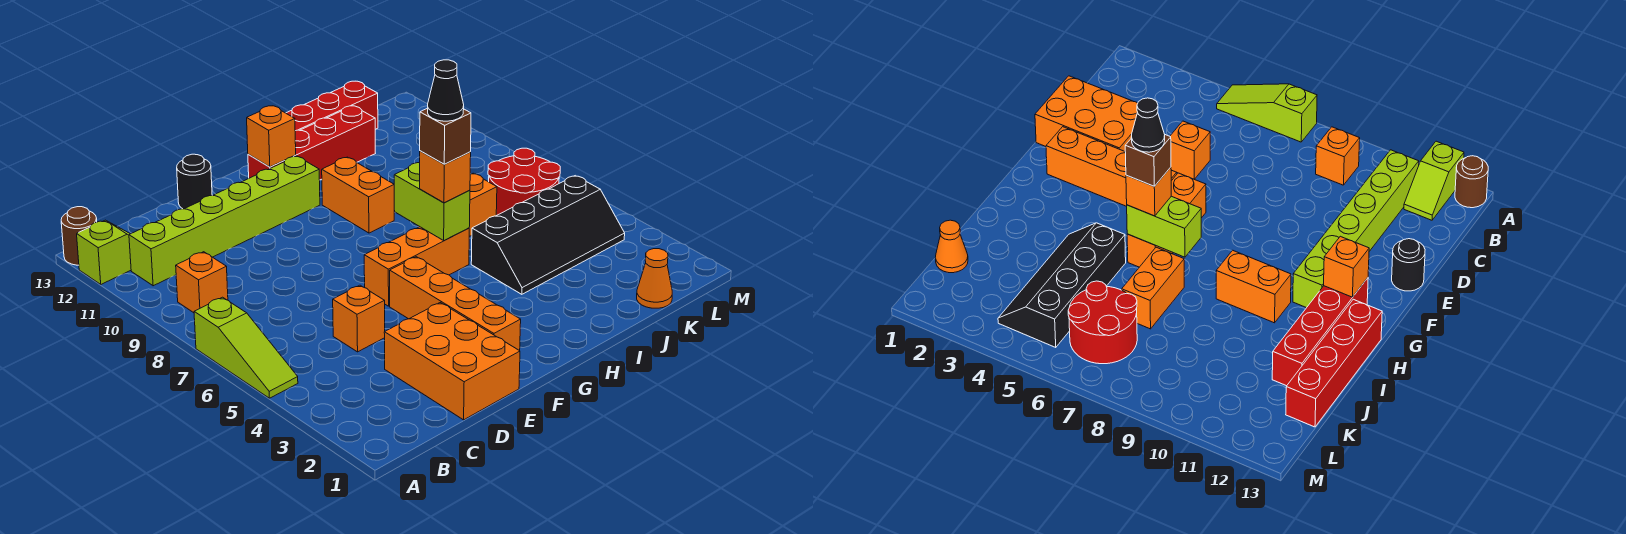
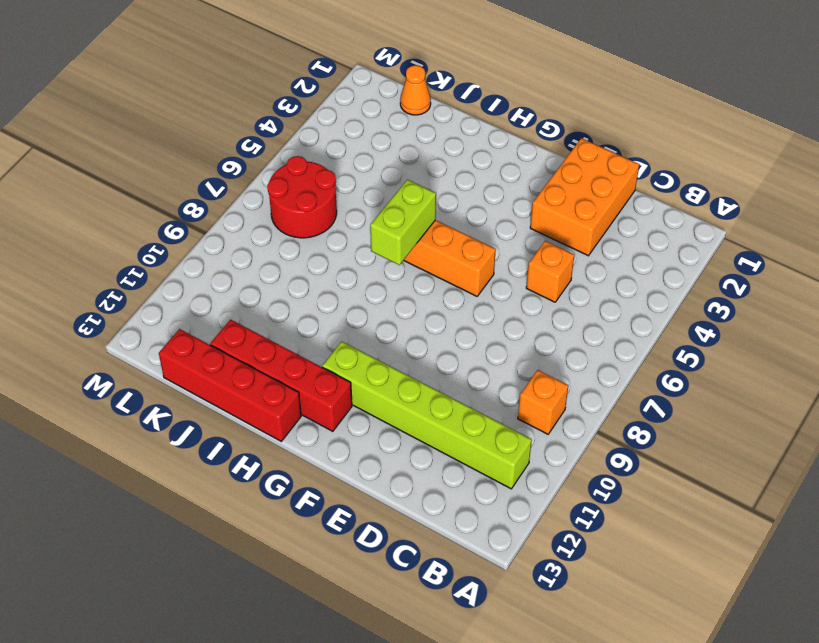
none -> lime slope A5:A7 level 1 top 7
none -> lime slope A12:B12 level 1 top A
none -> brown round brick A13 level 1

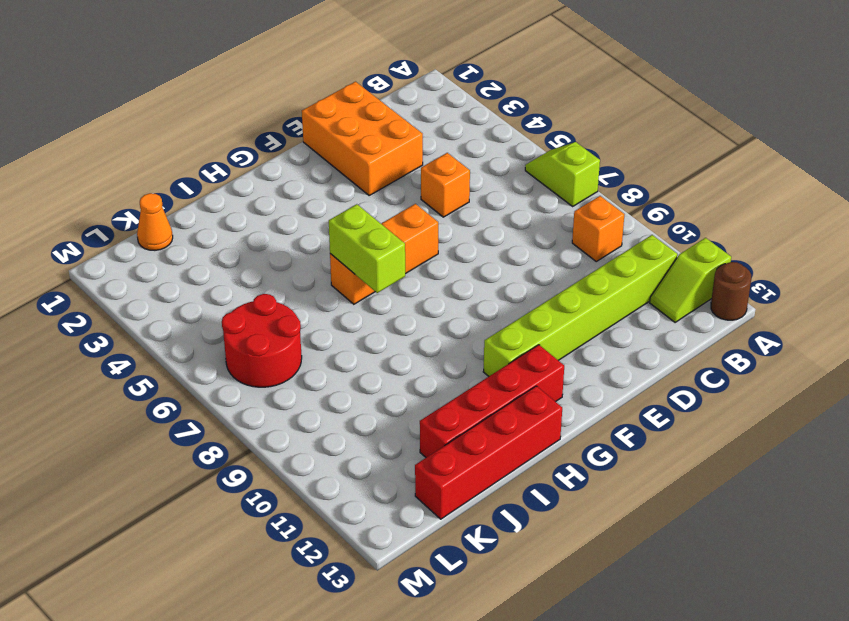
lime slope A6:A7 level 1 top 7 -> lime slope A5:A7 level 1 top 7
none -> black round brick E13 level 1
none -> orange brick F2:F5 level 1
none -> orange brick H9:H10 level 1

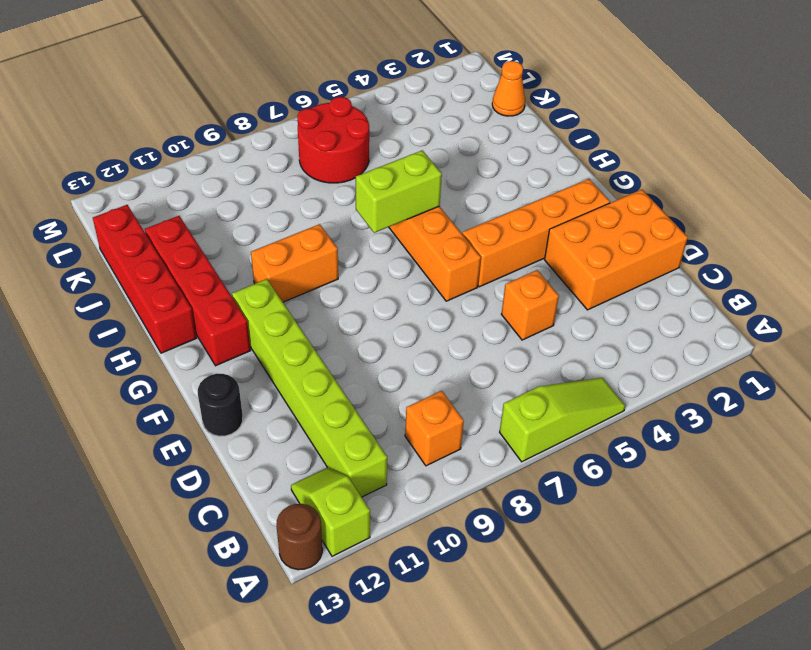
none -> black slope I4:L5 level 1 top 5
none -> orange brick I7:J7 level 1
none -> orange brick G12 level 2

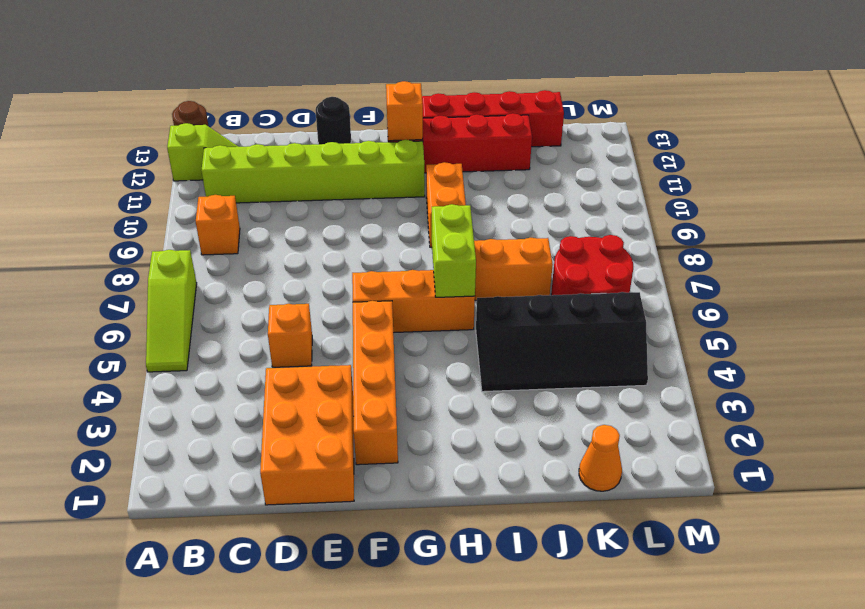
none -> orange brick H6 level 3
none -> brown brick H6 level 4
none -> black cone H6 level 5

